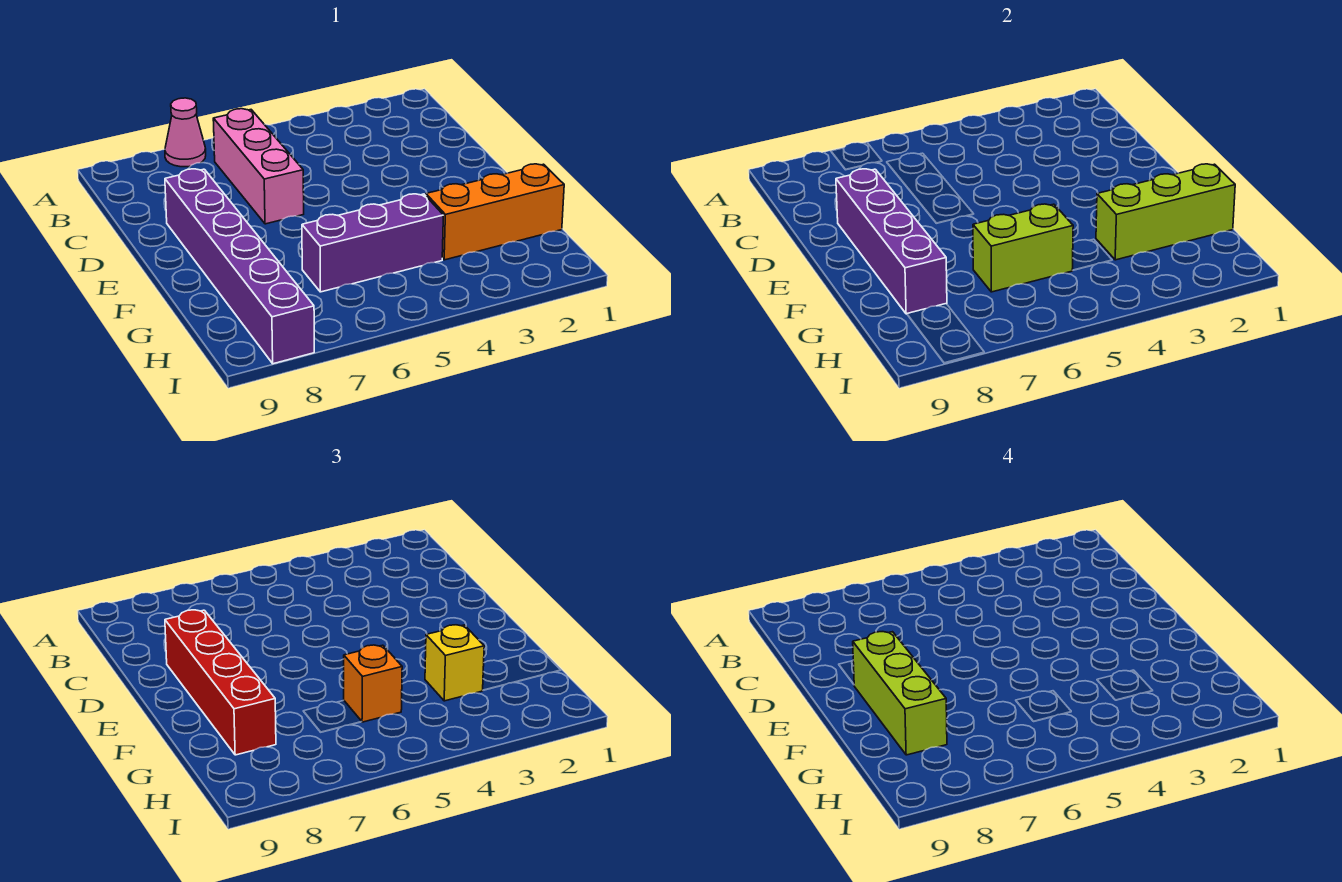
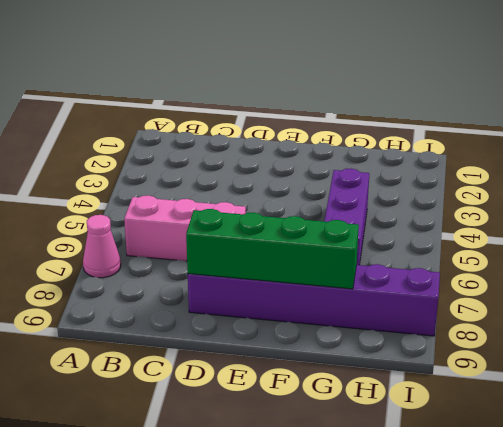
green brick D8:G8 level 2 -> purple brick D8:G8 level 2
none -> orange brick G1:G3 level 1
none -> lime brick G1:G3 level 2
none -> lime brick G5:G6 level 2

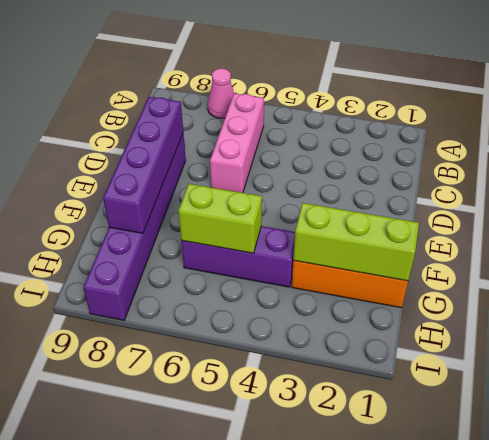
none -> red brick D8:G8 level 3
none -> yellow brick G3 level 3
none -> orange brick G5 level 3

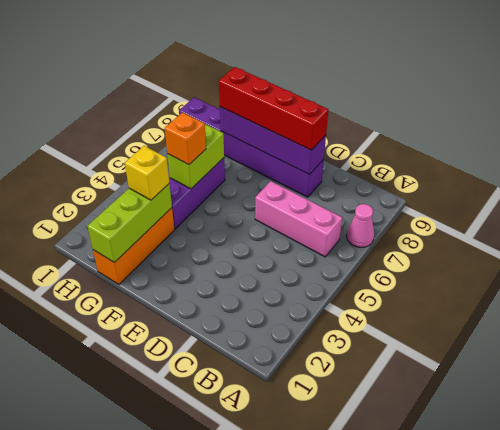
none -> lime brick E8:G8 level 4

